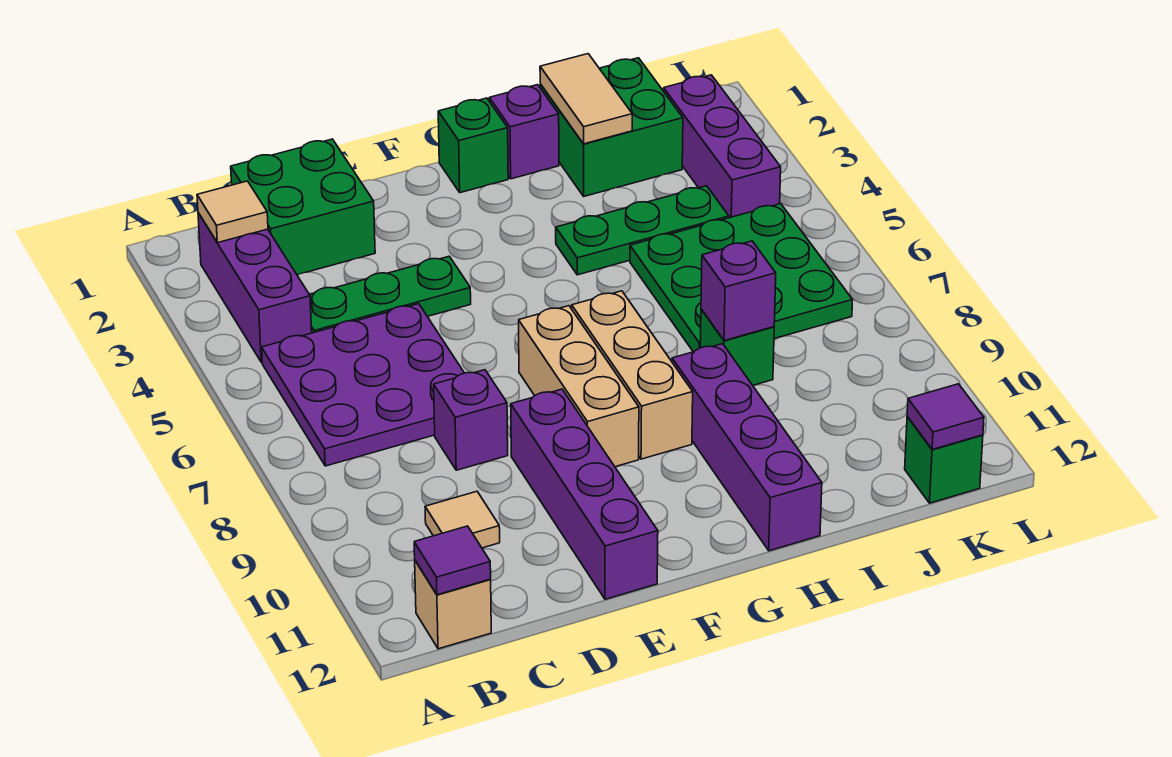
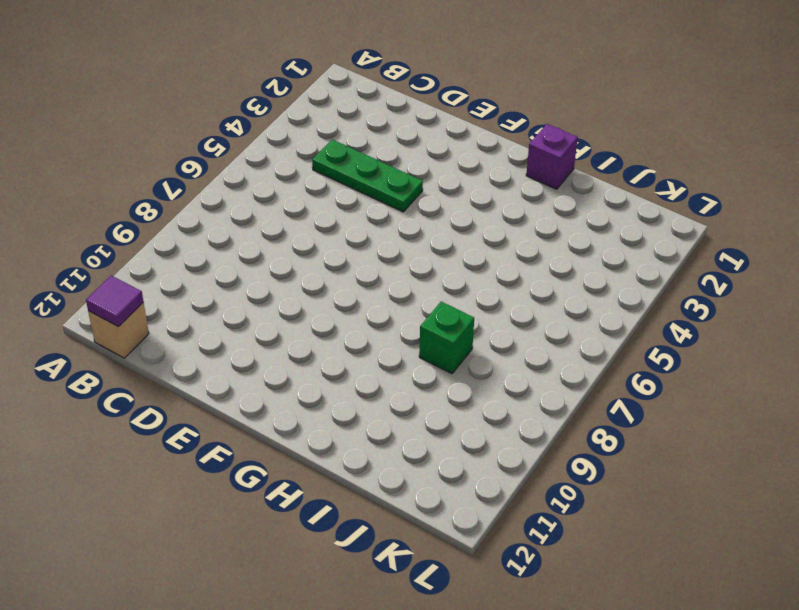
none -> purple brick B2:B4 level 1
none -> purple plate B5:D7 level 1
none -> green brick C1:D2 level 1

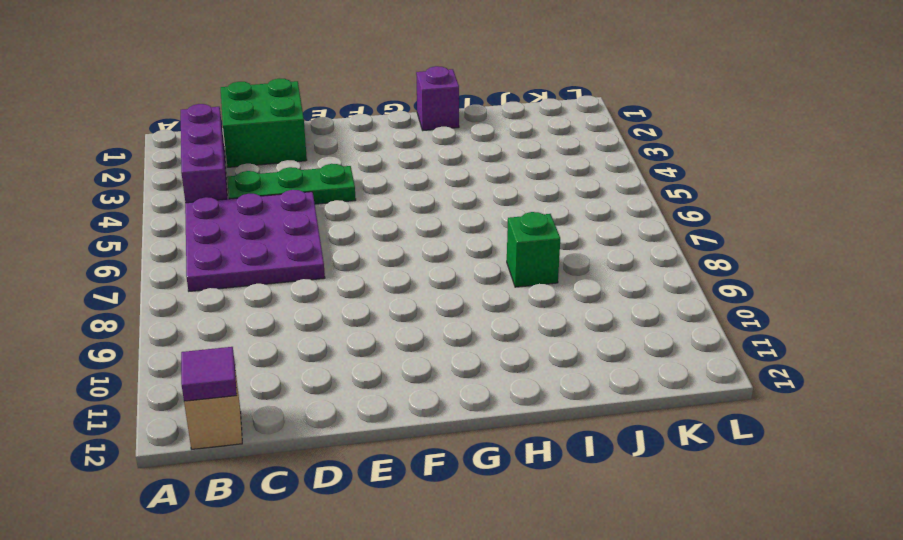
none -> tan tile C10 level 1
none -> purple brick D8 level 1
none -> purple brick E9:E12 level 1

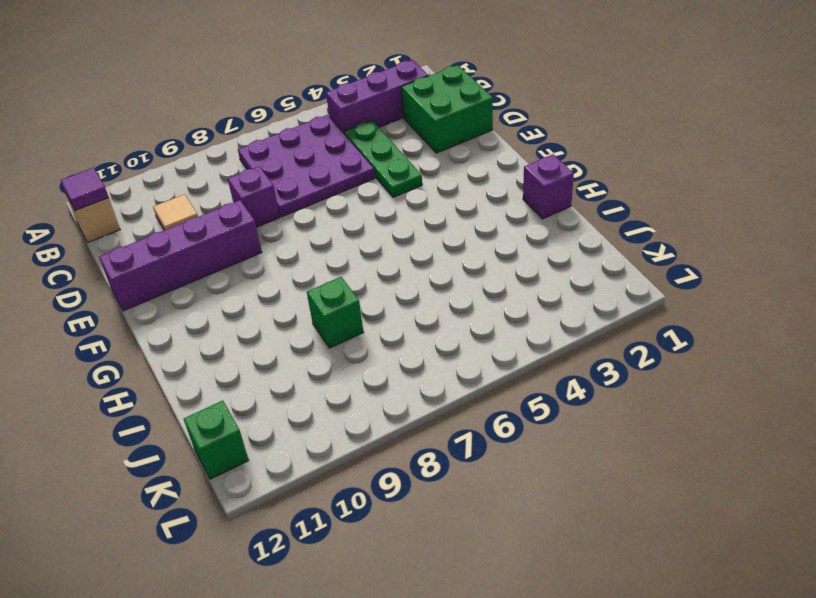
none -> tan brick F7:F9 level 1
none -> green brick G1 level 1
none -> tan brick G7:G9 level 1

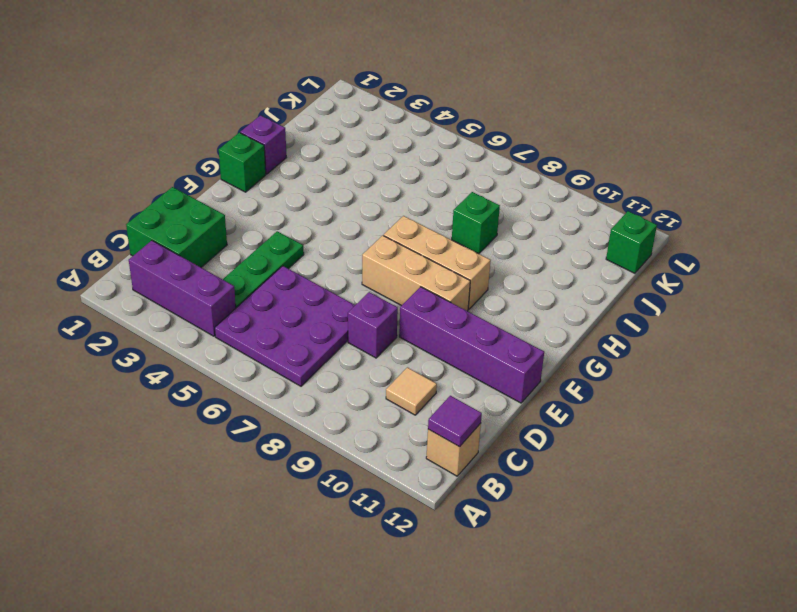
none -> green plate H4:J4 level 1
none -> purple brick H9:H12 level 1
none -> green brick I1:J2 level 1

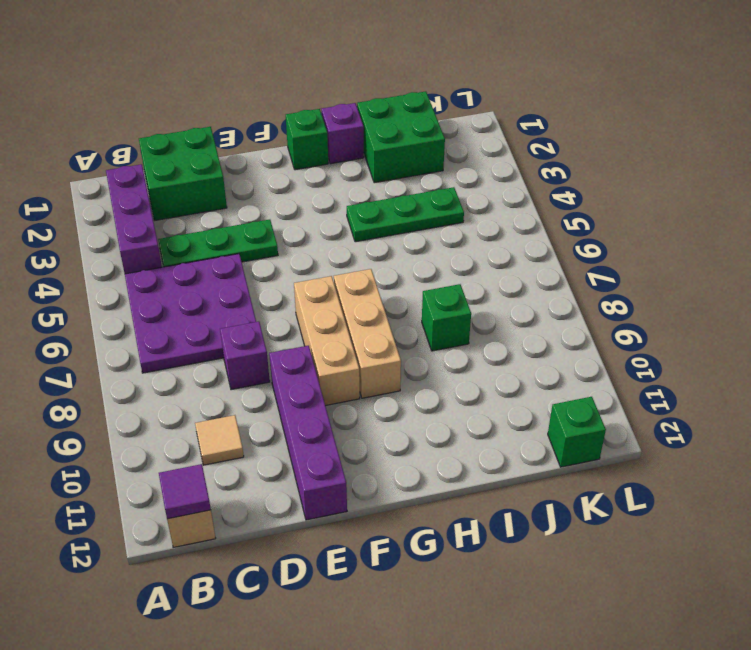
none -> purple brick H9:H12 level 1
none -> green plate I5:K7 level 1
none -> purple brick K2:K4 level 1

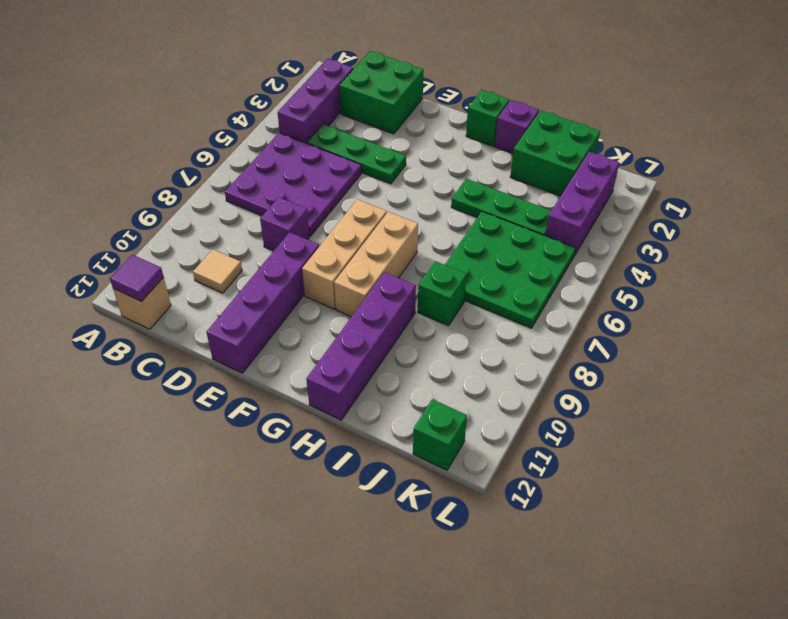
none -> tan tile B2 level 2
none -> tan tile I1:I2 level 2
none -> purple brick I8 level 2

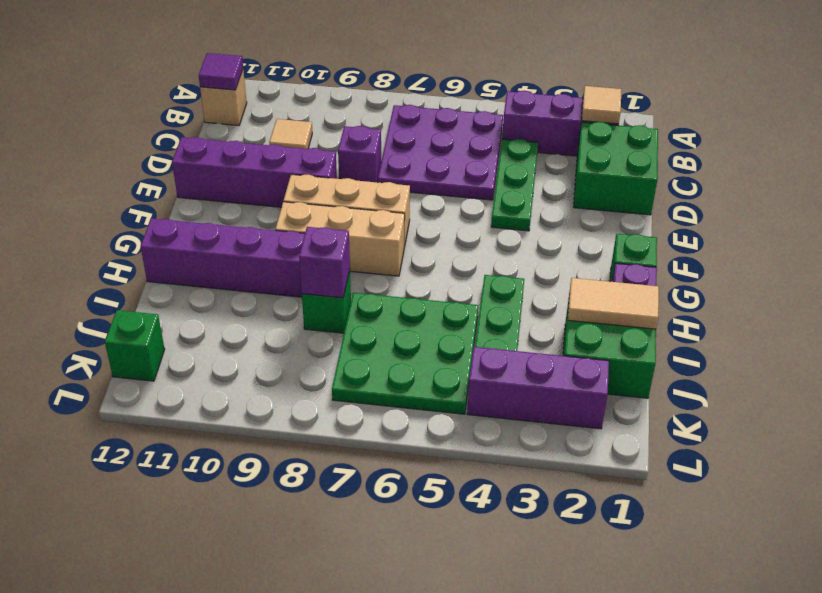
none -> purple tile K12 level 2

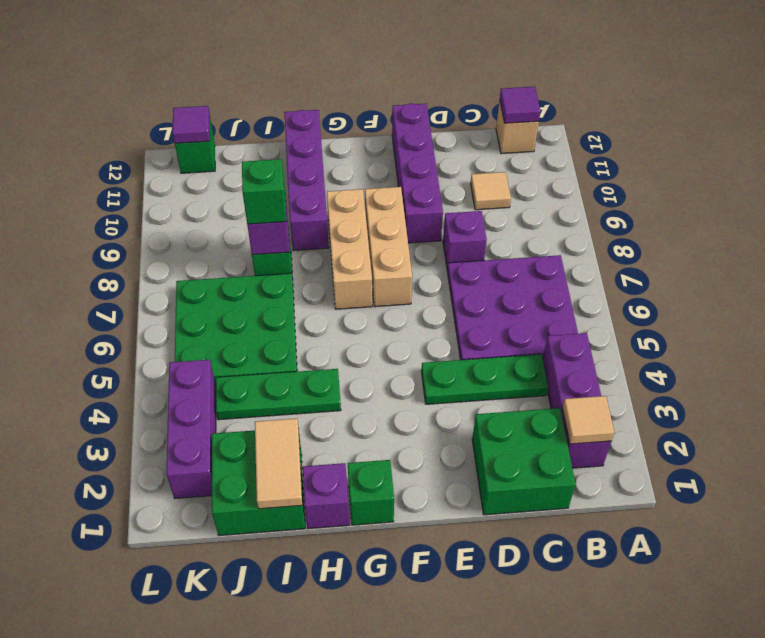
green brick I8 level 3 -> none

